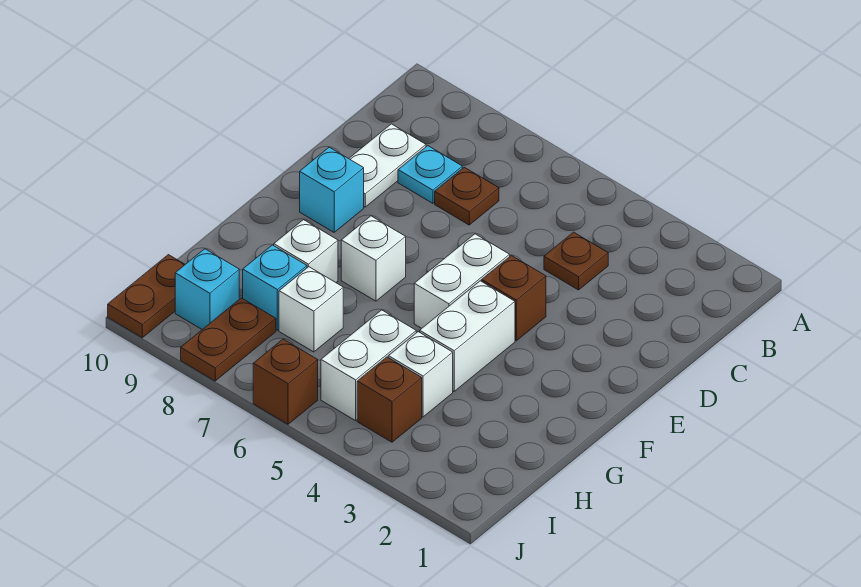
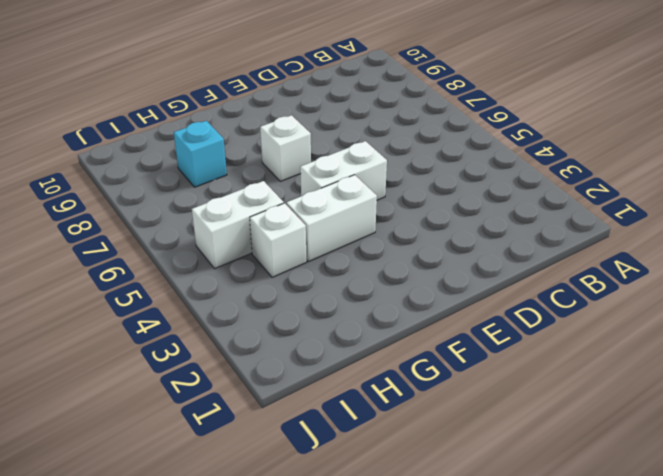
none -> brown plate C4 level 1
none -> brown plate C7 level 1
none -> cyan plate C8 level 1

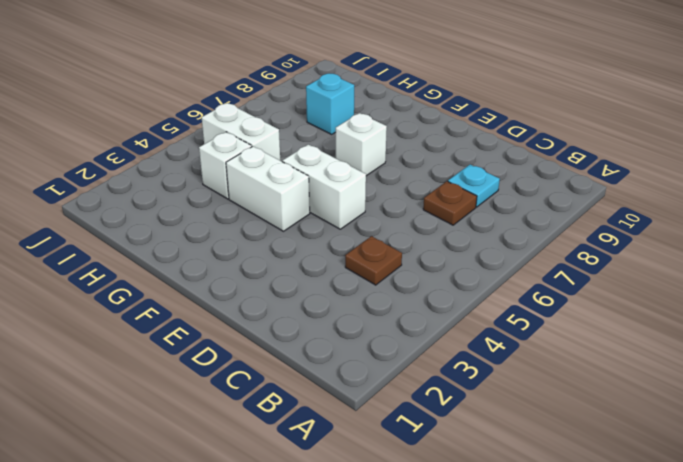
none -> white plate C9:D9 level 1
none -> brown brick E4 level 1
none -> cyan brick E9 level 1

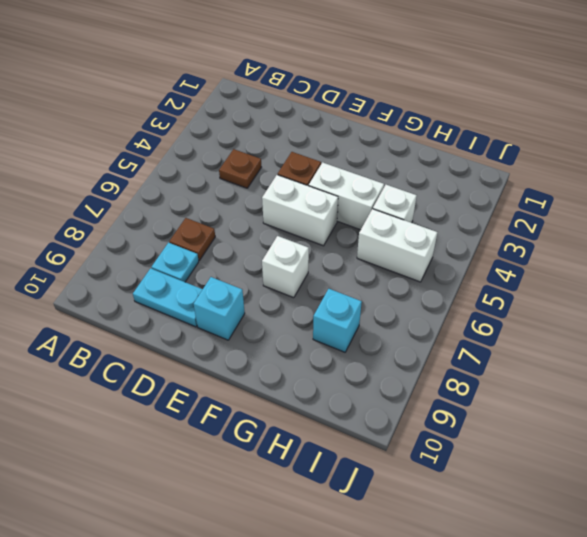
cyan plate C9:D9 level 1 -> white plate C9:D9 level 1
none -> white brick G8 level 1
none -> white brick H7 level 1
none -> brown brick I4 level 1

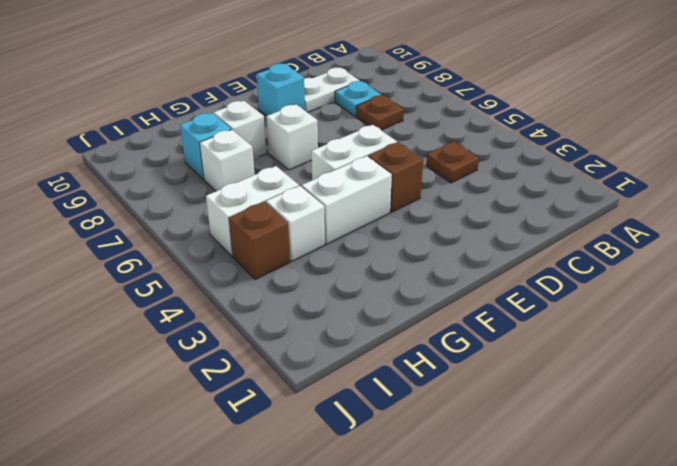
none -> brown plate I8:J8 level 1
none -> cyan brick I9 level 1
none -> brown plate I10:J10 level 1

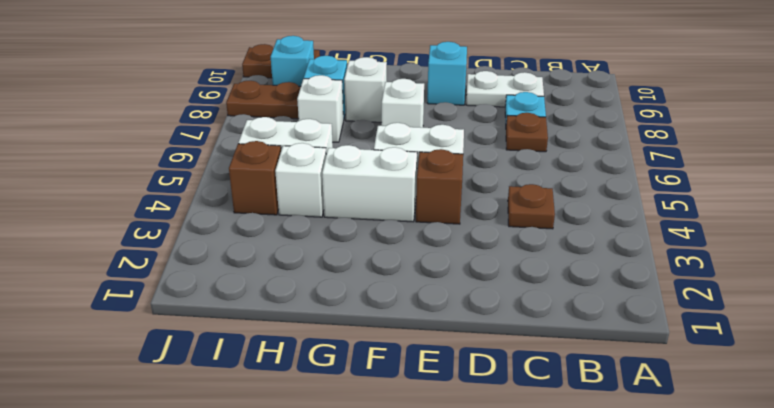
none -> brown brick J6 level 1

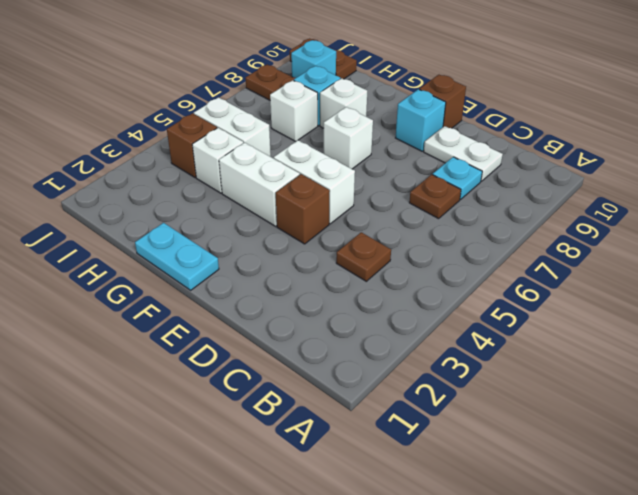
brown brick E10 level 1 -> brown brick J6 level 1
cyan plate F1:G1 level 1 -> none

